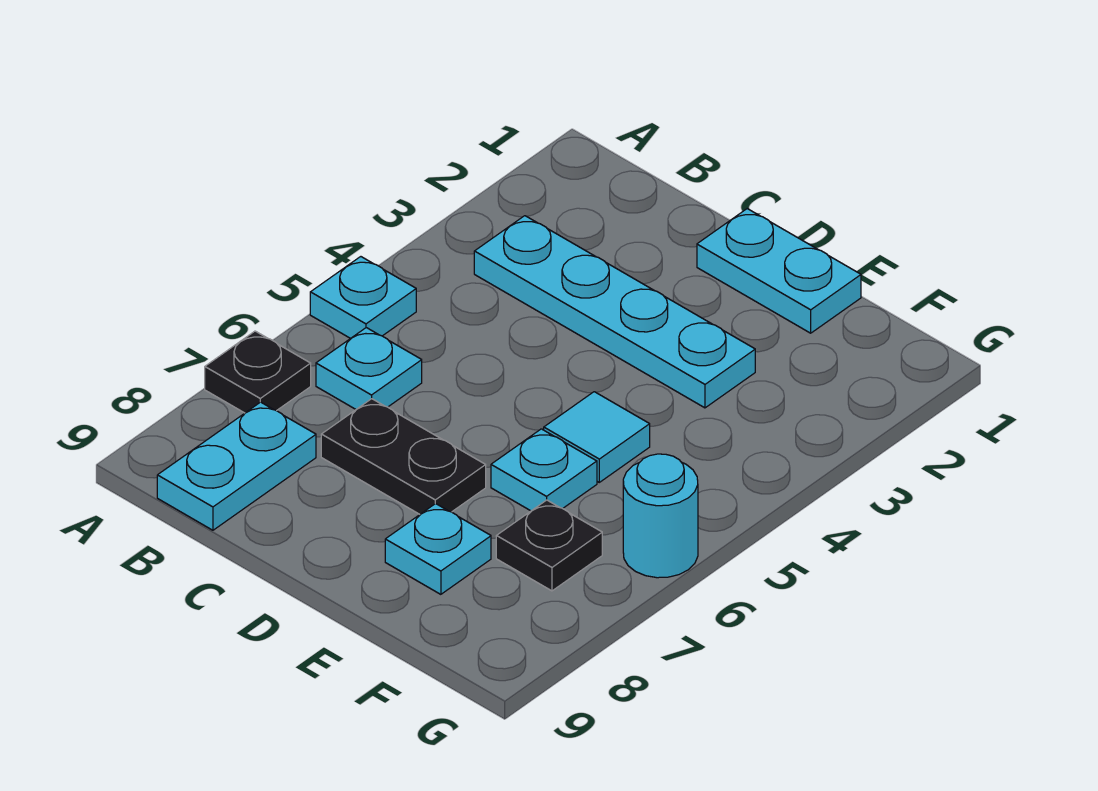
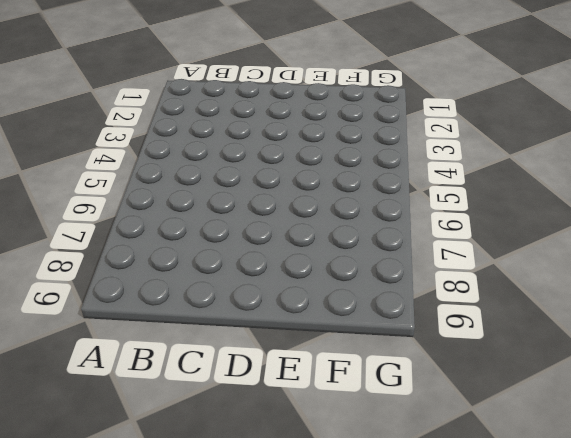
none -> cyan plate A5 level 1
none -> black plate A7 level 1
none -> cyan plate B3:E3 level 1

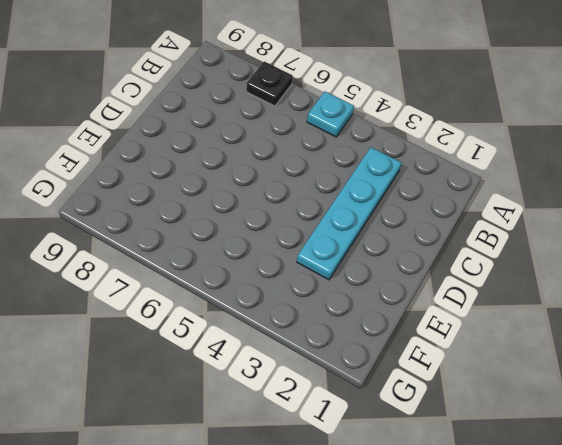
none -> cyan plate B6 level 1
none -> cyan plate B8:B9 level 1
none -> black plate C7:D7 level 1

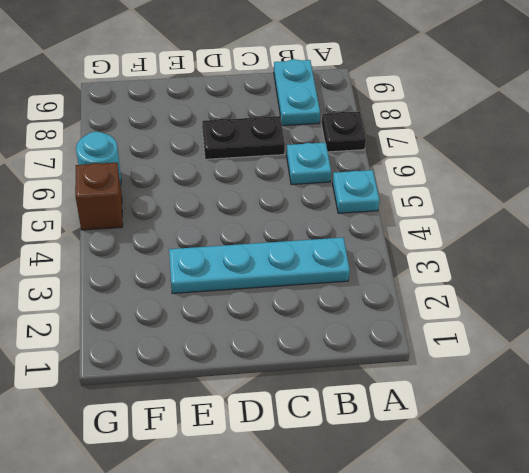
brown brick G5 level 1 -> none
none -> cyan plate D1:E1 level 1
none -> cyan tile E5 level 1
none -> cyan plate E6 level 1

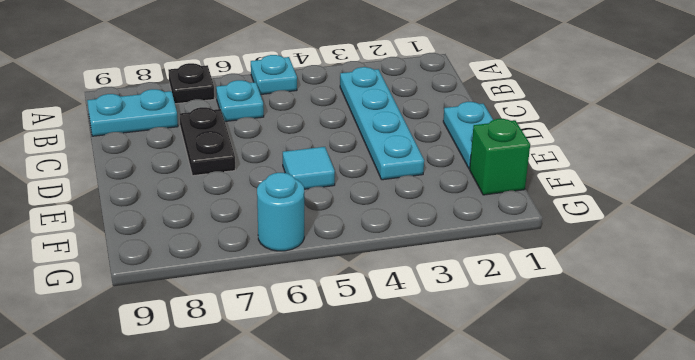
green brick F1 level 1 -> none
none -> cyan plate E6 level 1
none -> cyan plate E8 level 1
none -> black plate F7 level 1

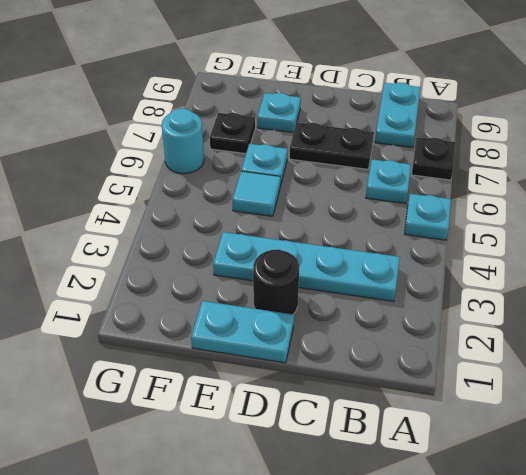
black round brick D2 level 1 -> none

